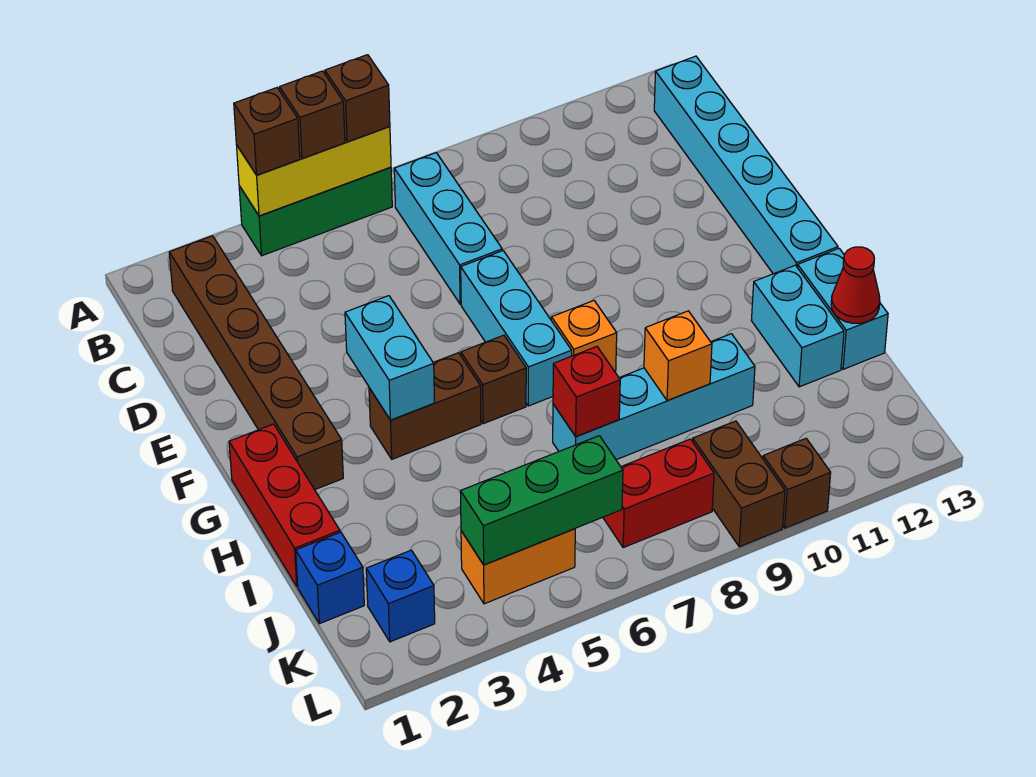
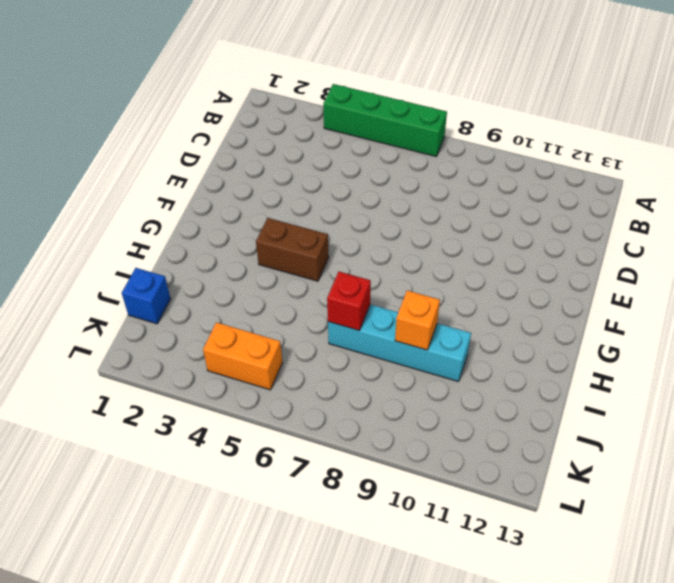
green brick A4:A7 level 1 -> green brick A4:A6 level 1
none -> brown brick B2:G2 level 1
none -> cyan brick B7:D7 level 1
none -> cyan brick B13:G13 level 1

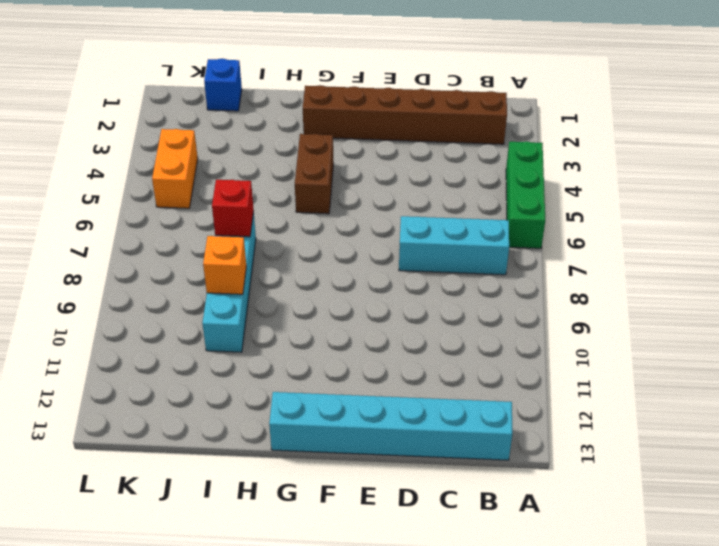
none -> cyan brick E7:G7 level 1
none -> red brick G1:I1 level 1
none -> brown brick G6 level 1

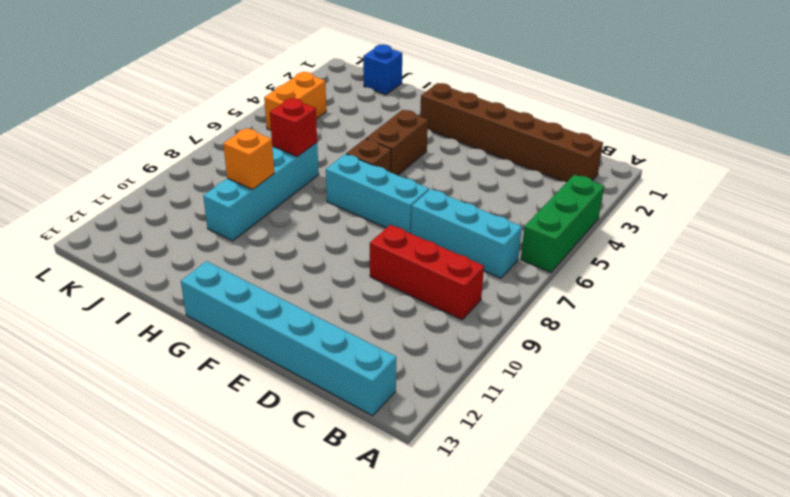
red brick B9:D9 level 1 -> red brick G1:I1 level 1
none -> orange brick G8 level 1
none -> cyan brick H12:I12 level 1
none -> cyan brick H13:I13 level 1

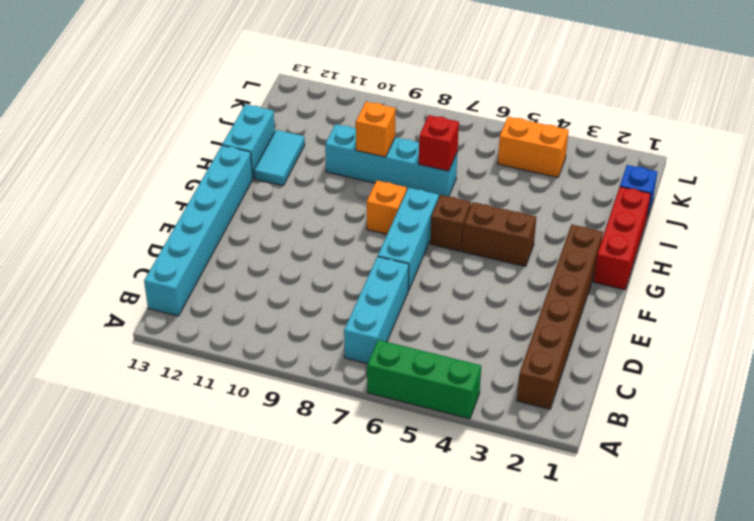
cyan tile H12:I12 level 1 -> cyan brick H12:I12 level 1
none -> blue brick K2 level 1
none -> red brick K7:K8 level 1
none -> brown brick K9:L9 level 1

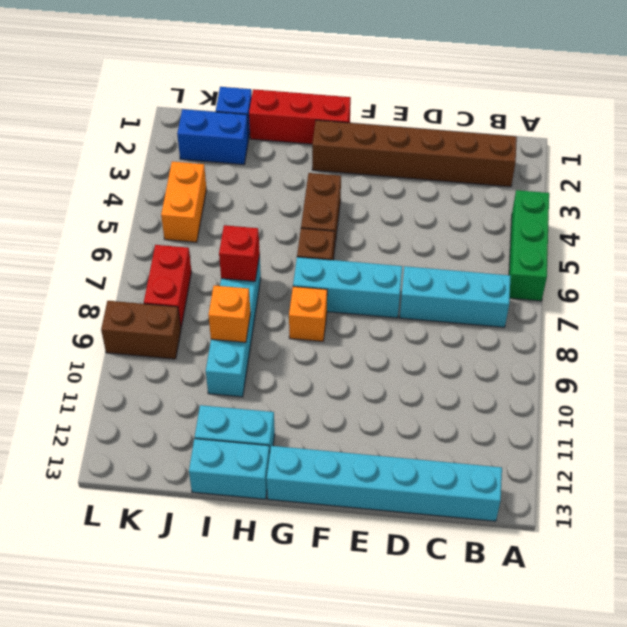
blue brick J2:K2 level 1 -> blue brick K2 level 1
none -> brown brick L10 level 1
none -> yellow brick A4:A6 level 2
none -> cyan brick F4:G4 level 2

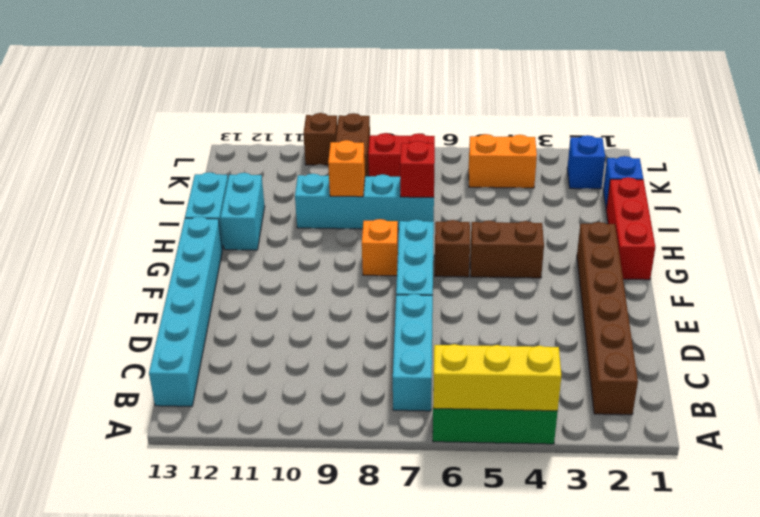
none -> cyan brick F4:G4 level 2
none -> red cone I13 level 2
none -> green brick K4:K6 level 2

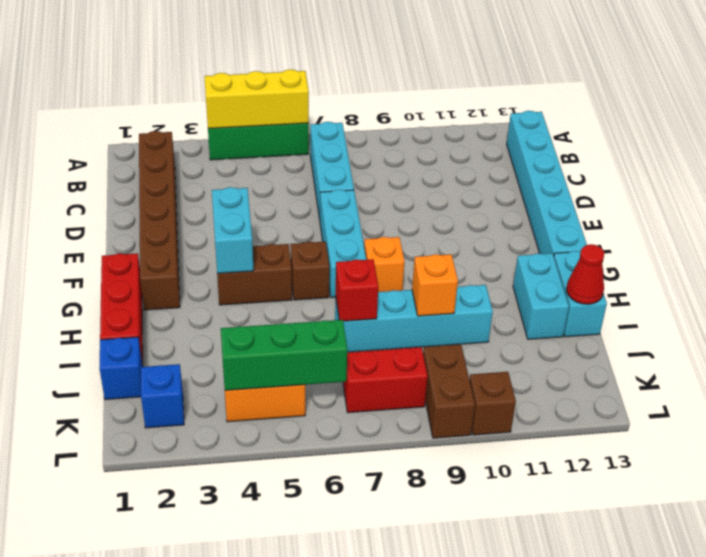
none -> brown brick A4 level 3
none -> brown brick A5 level 3
none -> brown brick A6 level 3

